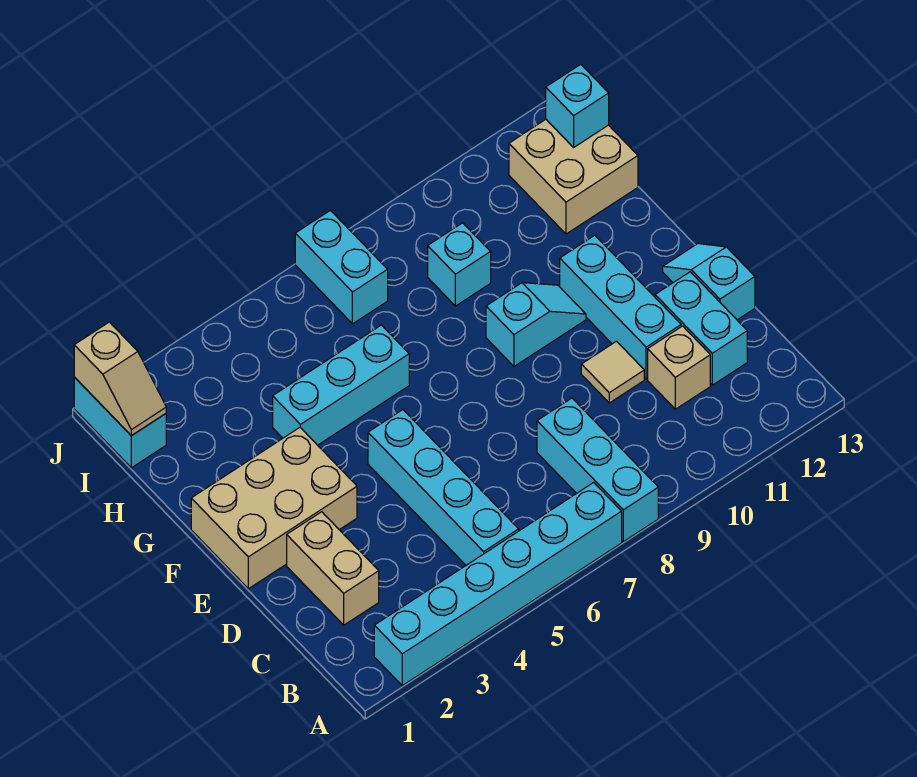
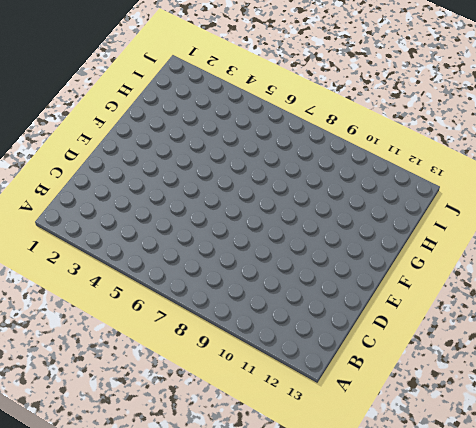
none -> cyan brick A2:A7 level 1
none -> cyan brick A8:C8 level 1
none -> cyan brick B5:E5 level 1

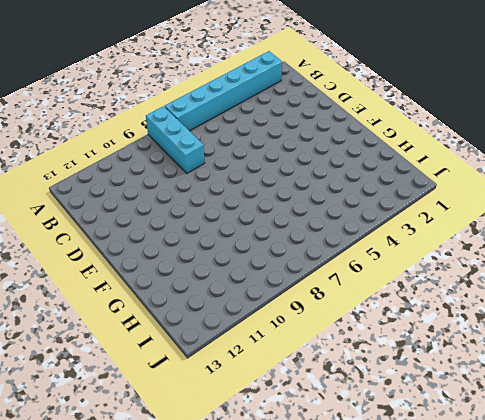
none -> cyan brick B5:E5 level 1
none -> tan brick C2:D2 level 1
none -> tan brick C11 level 1

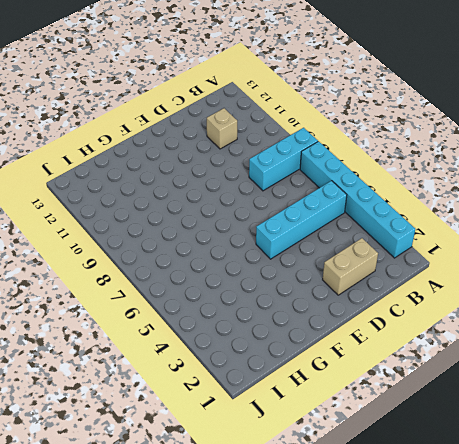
none -> cyan brick C12:D12 level 1
none -> tan tile D10 level 1
none -> cyan brick D11:F11 level 1

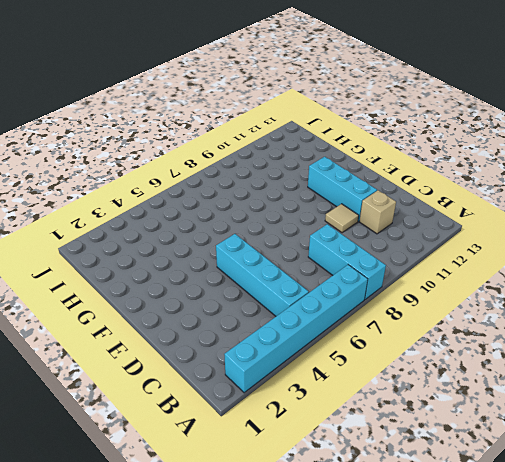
none -> tan brick C2:D2 level 1
none -> cyan brick C12:D12 level 1
none -> cyan slope D13:E13 level 1 top D

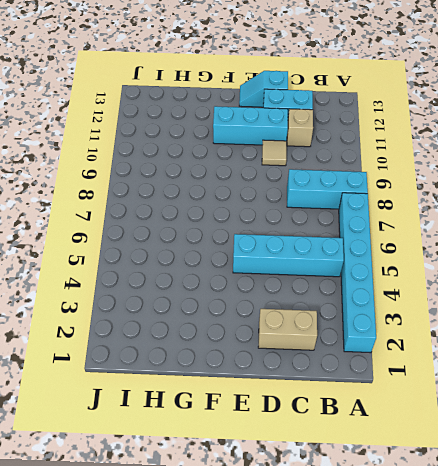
none -> tan brick E1:F3 level 1
none -> cyan slope F9:F10 level 1 top 9
none -> cyan brick G4:G6 level 1

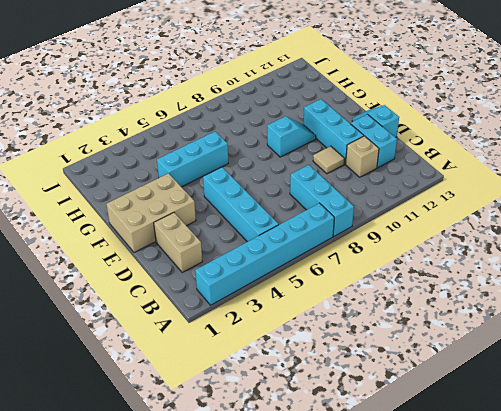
none -> cyan brick H9 level 1
none -> tan brick H12:I13 level 1
none -> cyan brick I1:J1 level 1

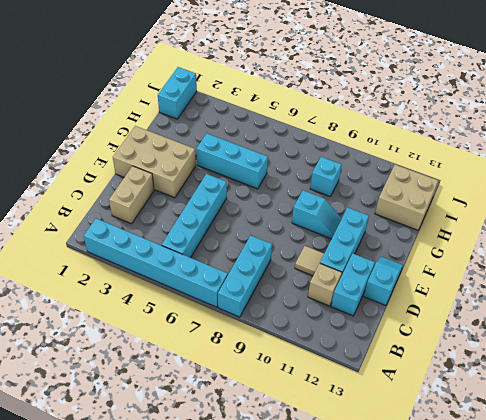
none -> cyan brick I7:J7 level 1
none -> tan slope I1:J1 level 2 top J
none -> cyan brick I13 level 2

